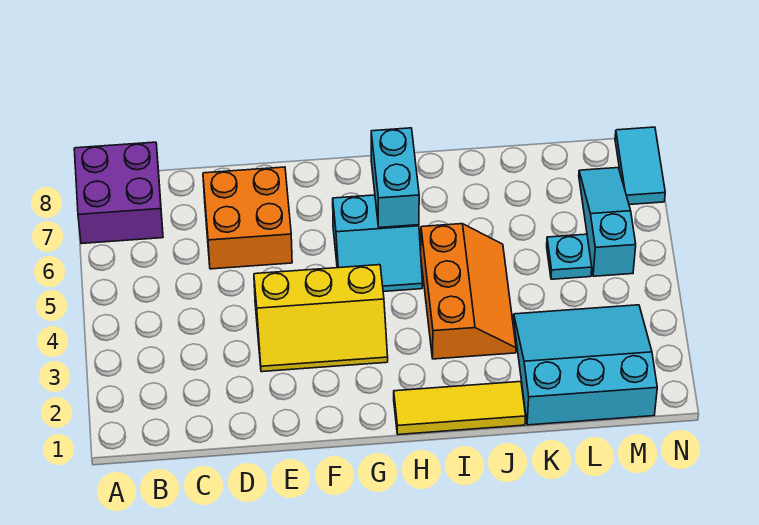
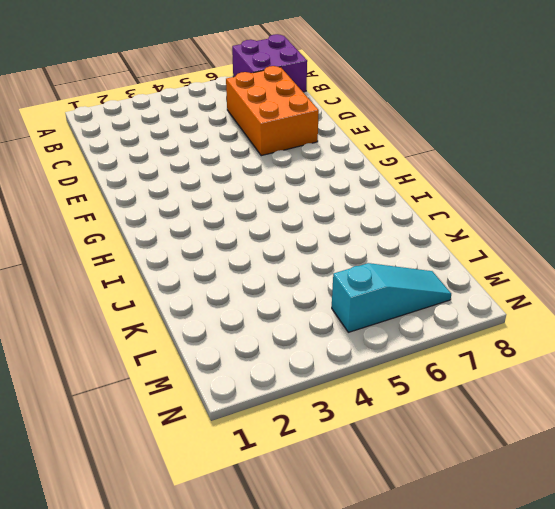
orange brick C6:E7 level 1 -> orange brick D6:E7 level 1
none -> yellow slope E3:G4 level 1 top 4
none -> cyan slope G5:H6 level 1 top 6

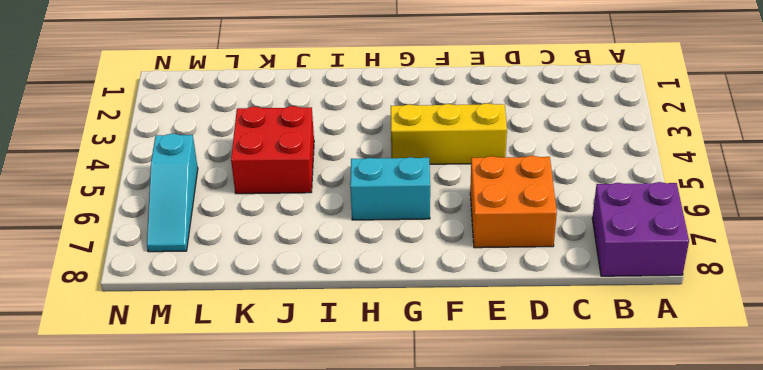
red brick J4:K5 level 1 -> orange slope I3:J5 level 1 top I
none -> yellow tile H1:J1 level 1
none -> cyan slope K1:M3 level 1 top 1

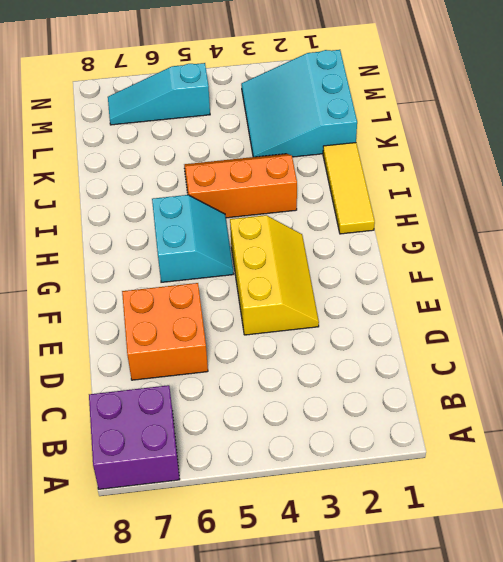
none -> cyan plate L5 level 1
none -> cyan tile N7:N8 level 1

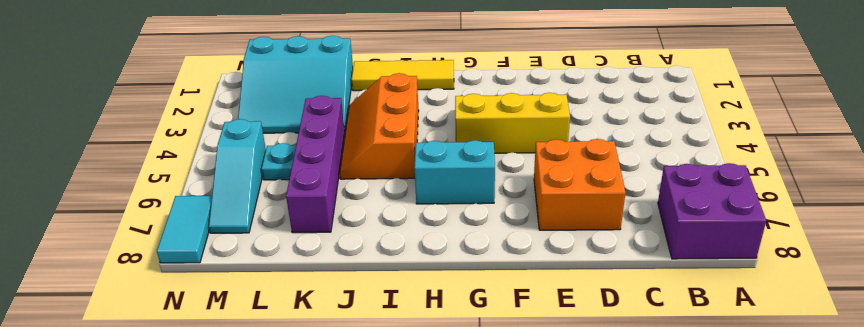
purple brick K4:K7 level 1 -> none
none -> cyan brick H6:H7 level 2

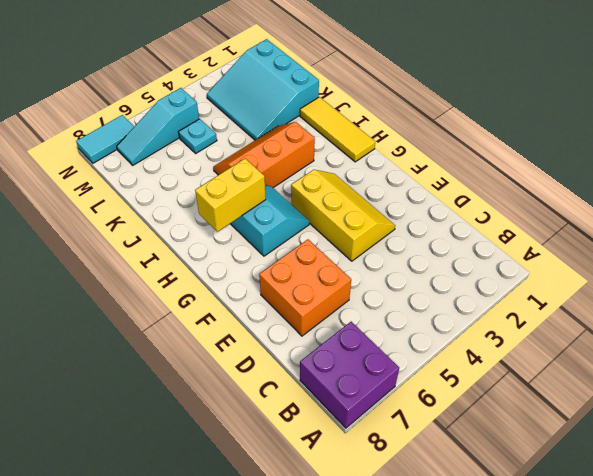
yellow brick H6:H7 level 2 -> cyan brick H6:H7 level 2

